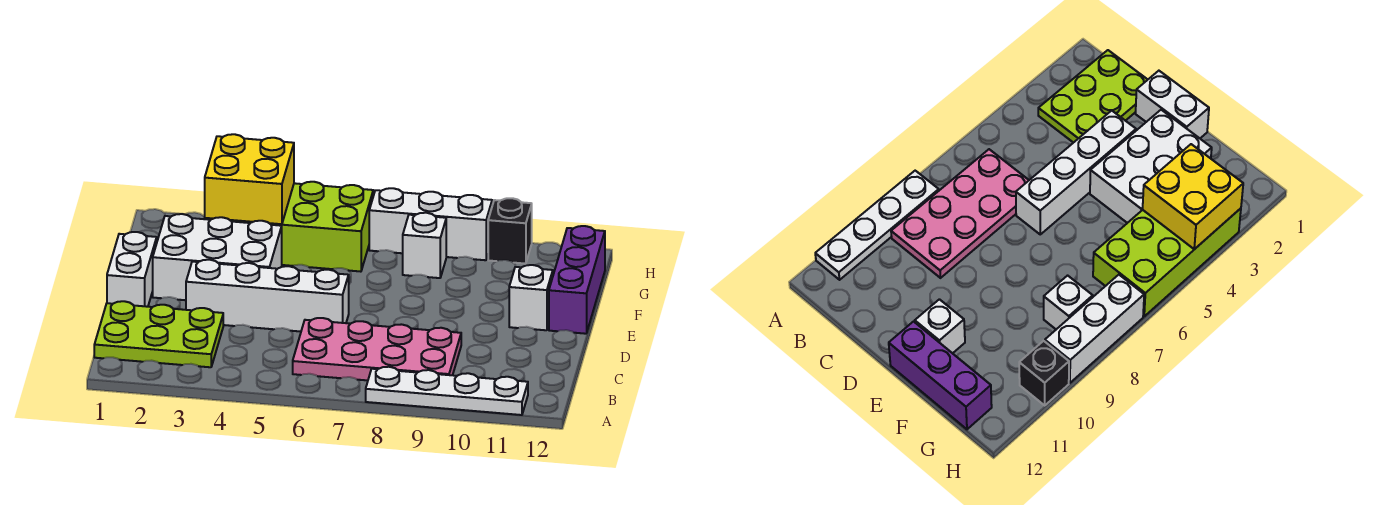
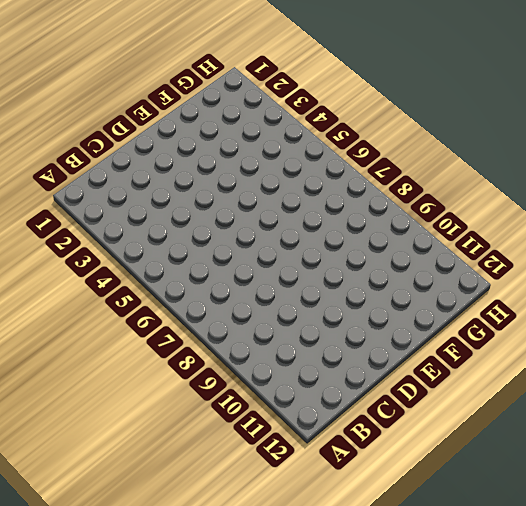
none -> white plate A8:A11 level 1
none -> lime plate B1:C3 level 1
none -> pink plate B6:C9 level 1

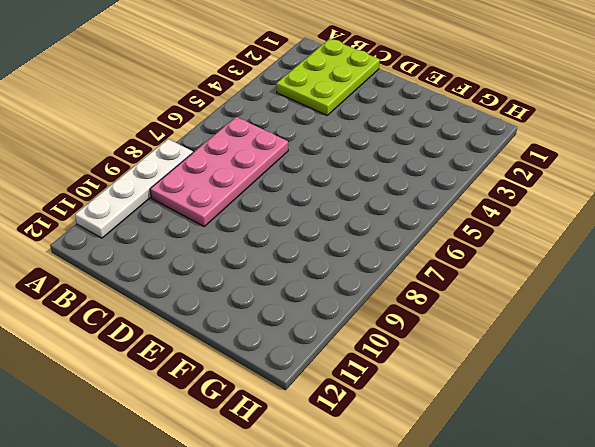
none -> white brick D1:E1 level 1
none -> white brick D3:D6 level 1
none -> white brick E2:F4 level 1

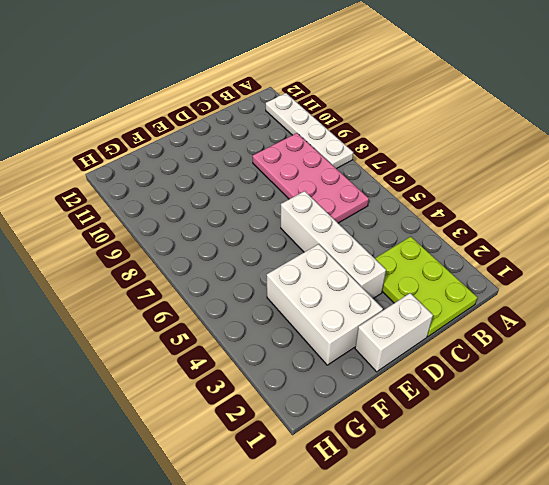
none -> white brick E11 level 1
none -> purple brick E12:G12 level 1
none -> lime brick G3:H6 level 1

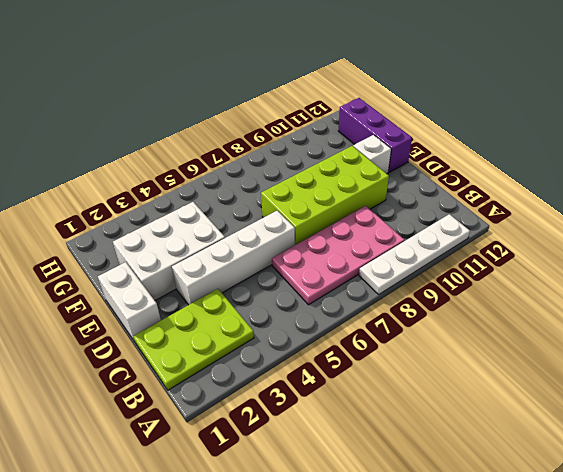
lime brick D7:E10 level 1 -> lime brick G3:H6 level 1
none -> white brick G8 level 1
none -> white brick H7:H9 level 1
none -> black brick H10 level 1

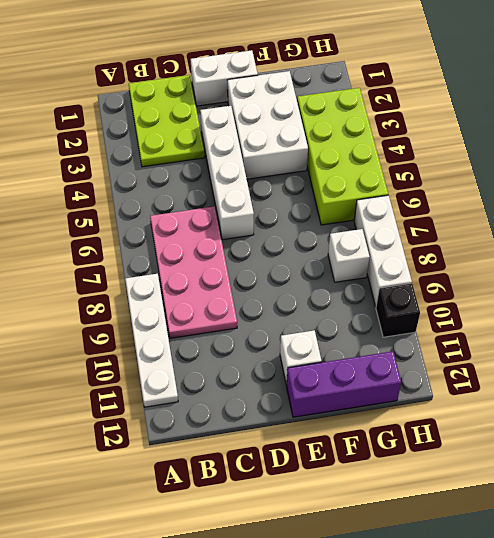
none -> yellow brick G3:H4 level 2

